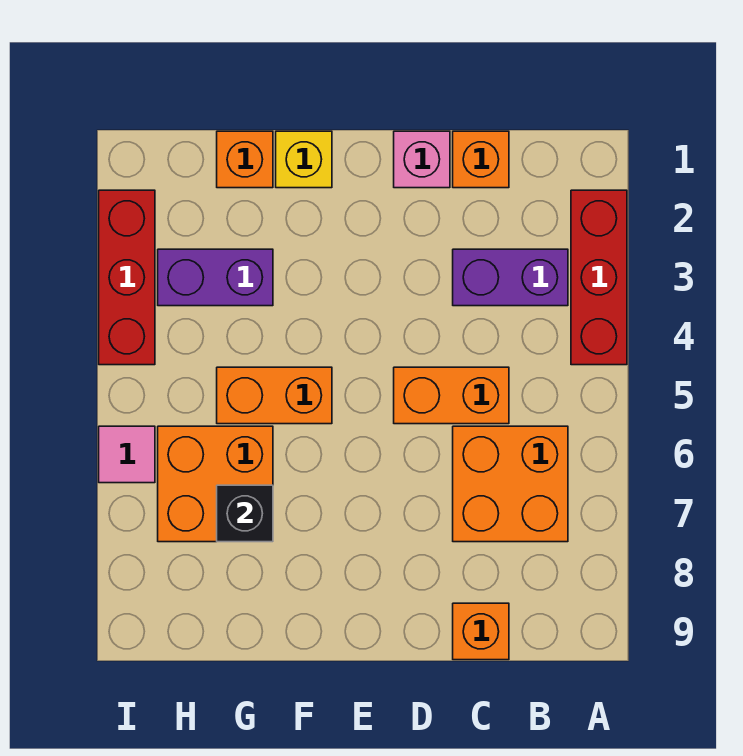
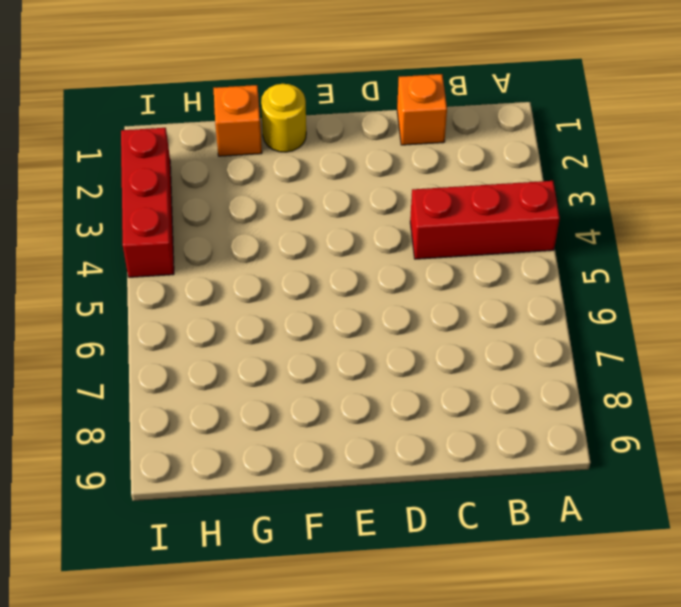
red brick A4:C4 level 1 -> red brick A2:A4 level 1
yellow round brick F1 level 1 -> yellow brick F1 level 1
none -> purple brick B3:C3 level 1
none -> orange brick B6:C7 level 1
none -> orange brick C5:D5 level 1

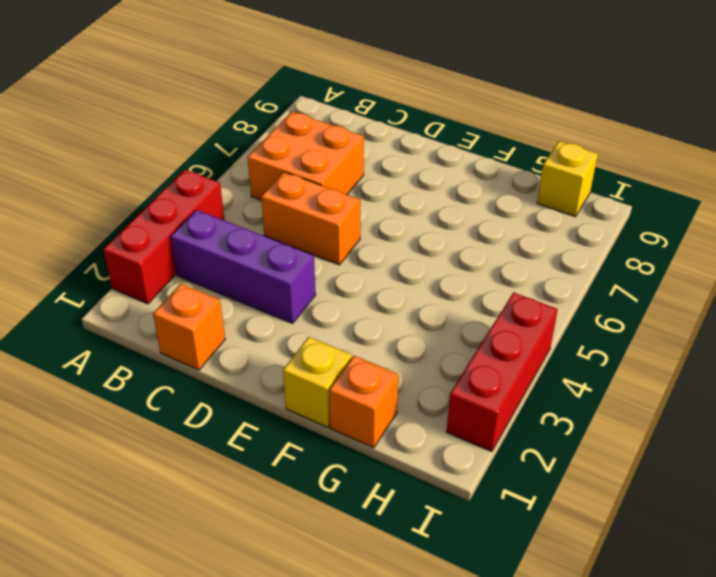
purple brick B3:D3 level 1 -> purple brick B3:C3 level 1
yellow brick H9 level 1 -> none
none -> orange brick C9 level 1
none -> pink brick D1 level 1
none -> orange brick F5:G5 level 1

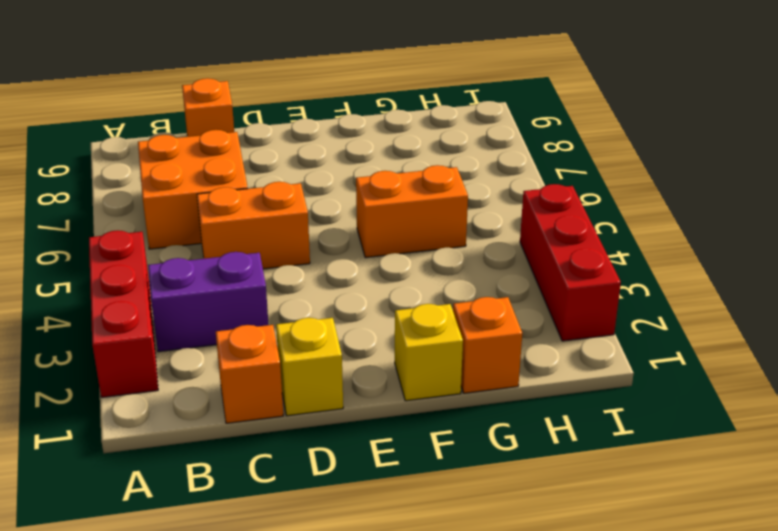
yellow brick D1 level 1 -> pink brick D1 level 1
none -> purple brick G3:H3 level 1
none -> orange brick G6:H7 level 1
none -> pink tile I6 level 1

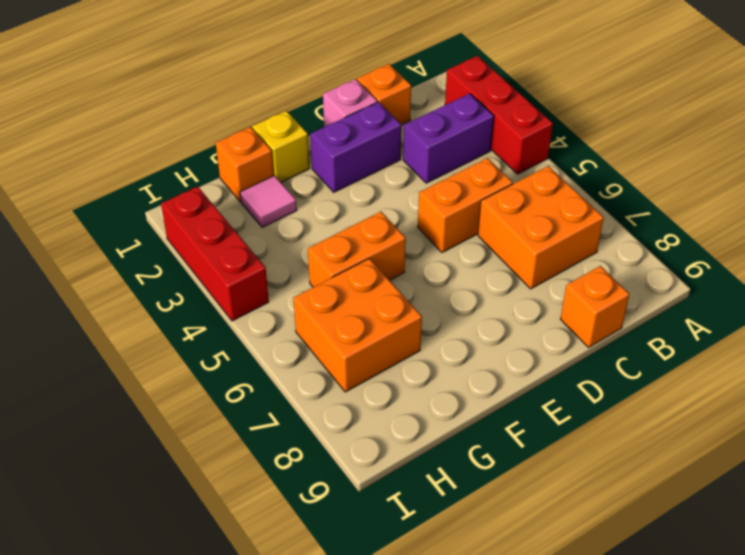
purple brick D2:E2 level 1 -> purple brick G3:H3 level 1
pink tile G2 level 1 -> pink tile I6 level 1
none -> black brick G7 level 2

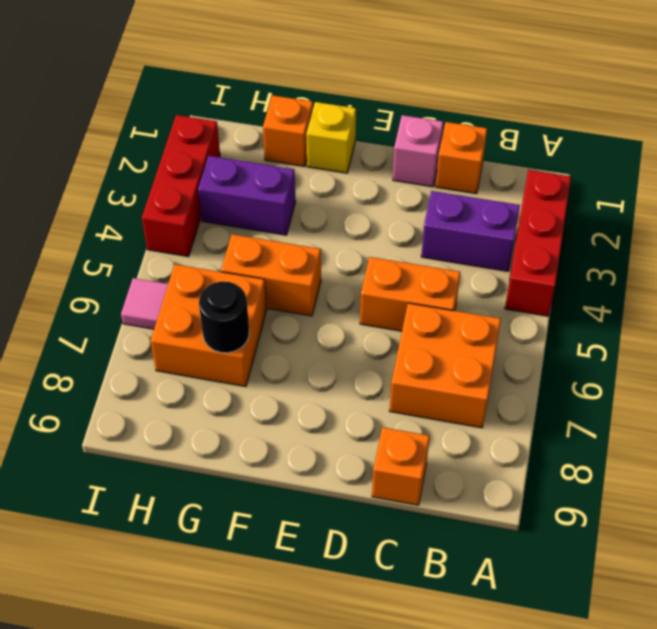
black round brick G7 level 2 -> black brick G7 level 2

